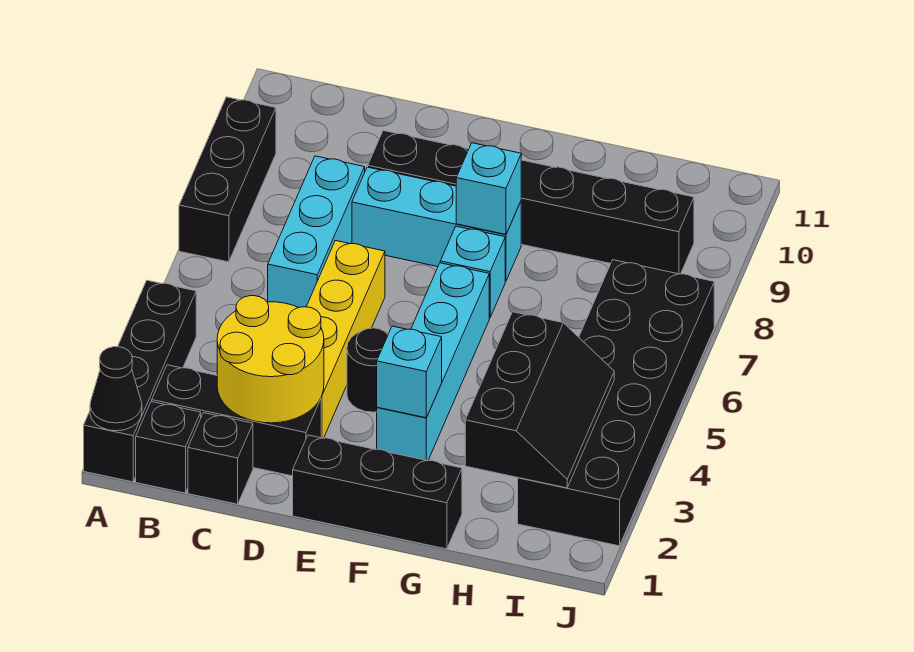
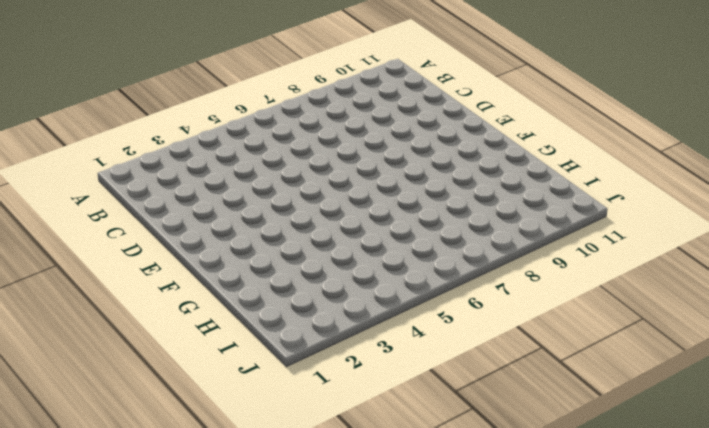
none -> black brick A1:A4 level 1
none -> black brick A7:A9 level 1
none -> black brick B1 level 1

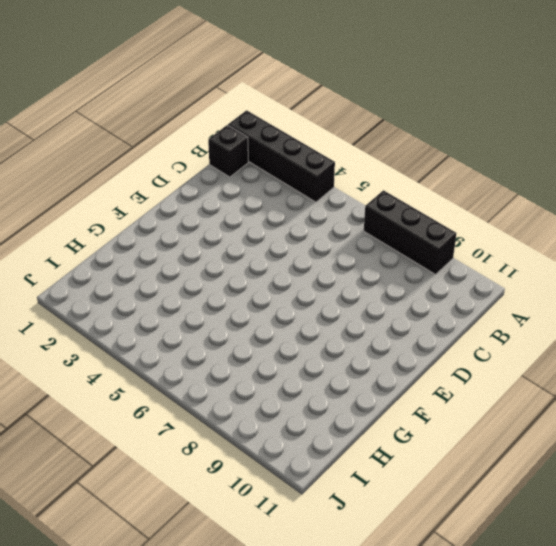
none -> black brick B2:D2 level 1
none -> black brick C1 level 1
none -> cyan brick C6:C8 level 1

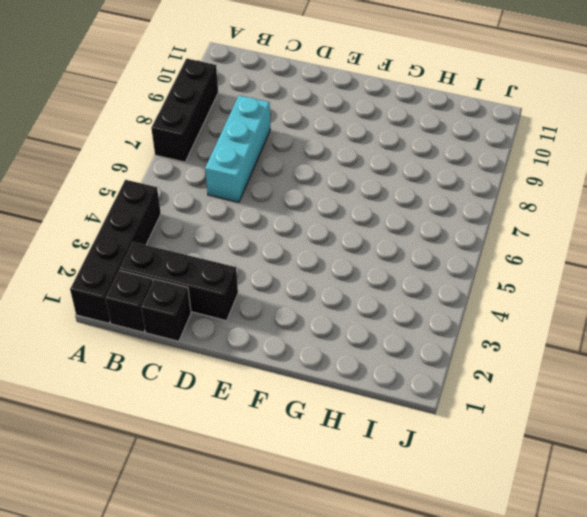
none -> yellow brick D3:D6 level 1
none -> cyan brick D8:F8 level 1
none -> black brick D9:I9 level 1

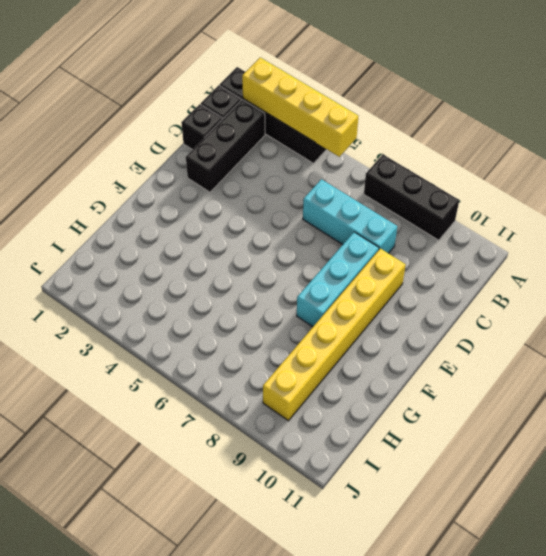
yellow brick A2:A5 level 2 -> yellow brick D3:D6 level 1
yellow brick D9:I9 level 1 -> black brick D9:I9 level 1
none -> black brick E1:G1 level 1
none -> black round brick E4 level 1
none -> cyan brick F3:F6 level 1

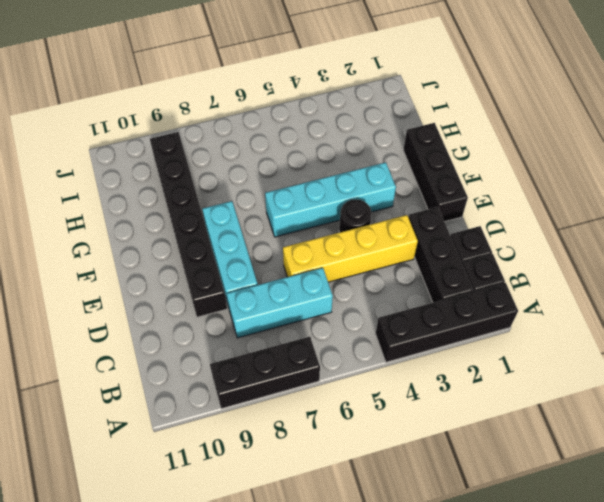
none -> cyan brick F7 level 1
none -> black brick I2:J7 level 1
none -> black cone A1 level 2

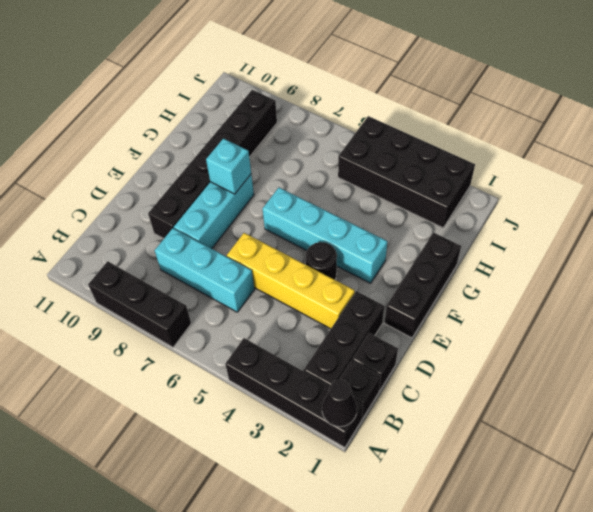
black brick I2:J5 level 1 -> black brick I2:J7 level 1
none -> cyan brick F7 level 1
none -> yellow round brick C2:D3 level 2
none -> cyan brick F3 level 2

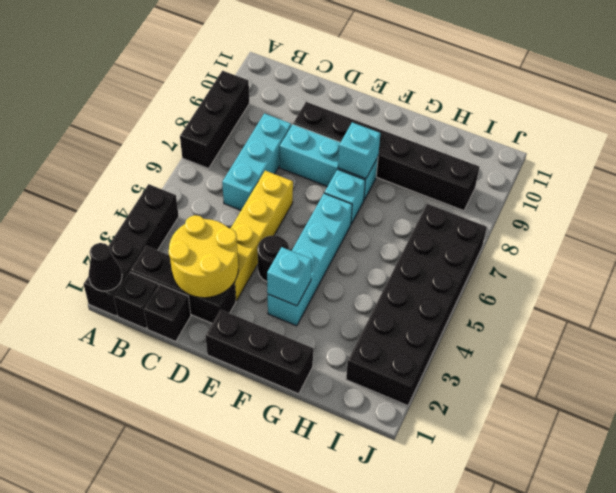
none -> black slope H2:I4 level 2 top H

